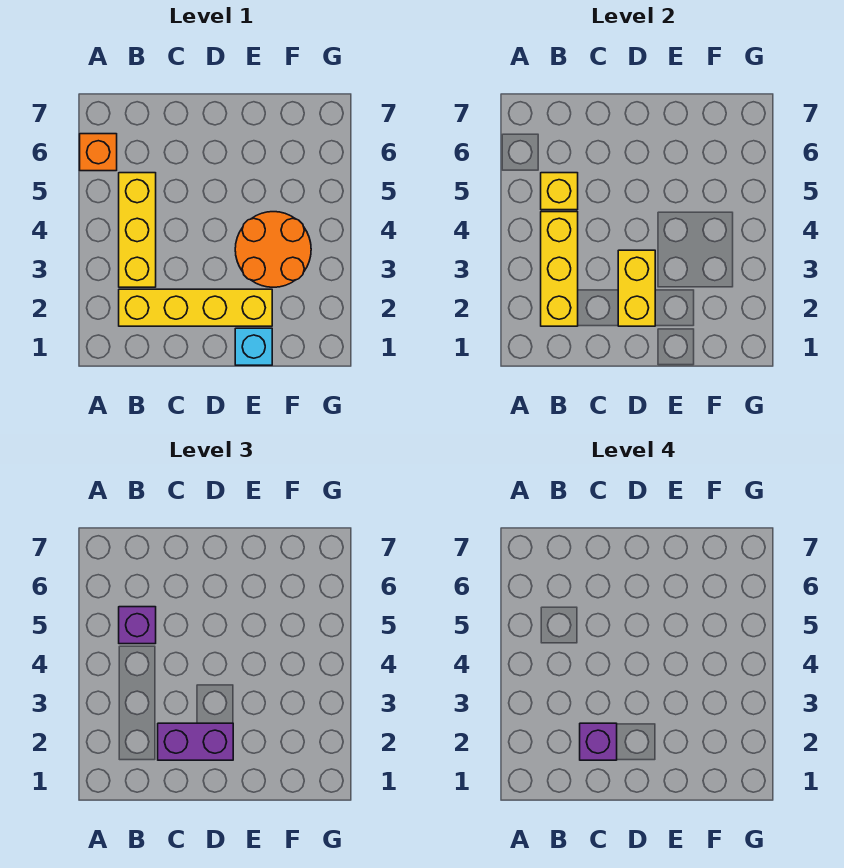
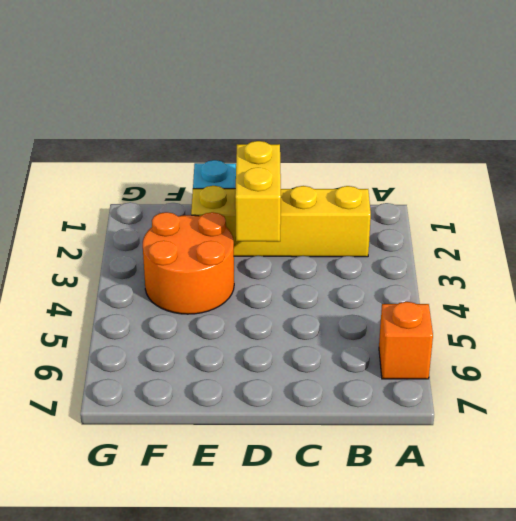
none -> yellow brick B3:B5 level 1
none -> yellow brick B2:B4 level 2

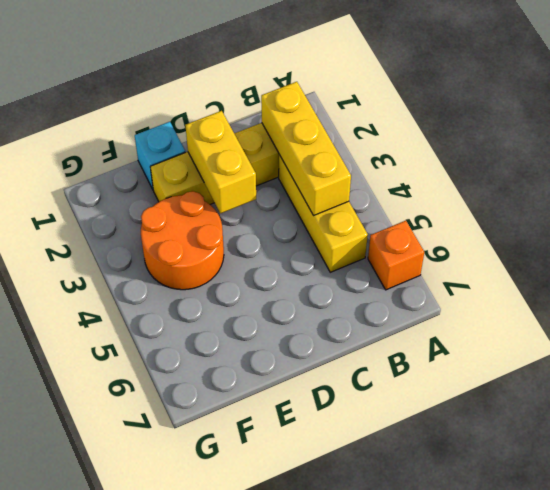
none -> yellow brick B5 level 2
none -> purple brick B5 level 3

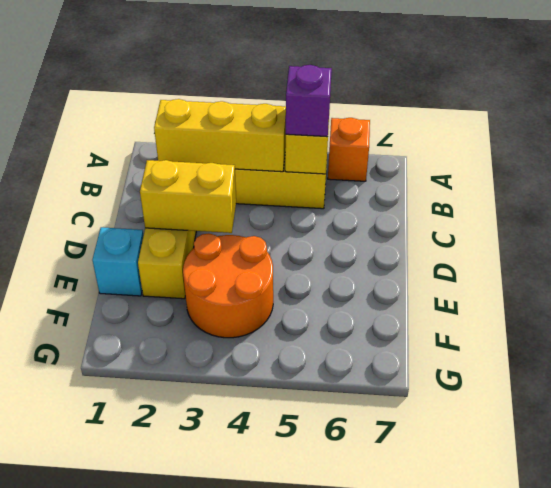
none -> purple brick C2:D2 level 3
none -> purple brick C2 level 4

